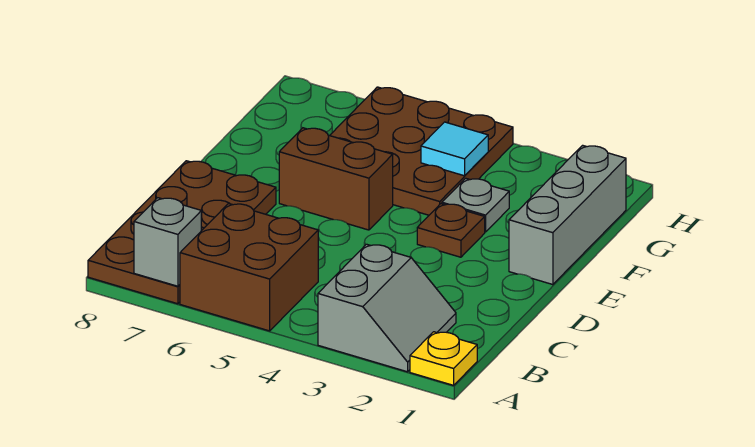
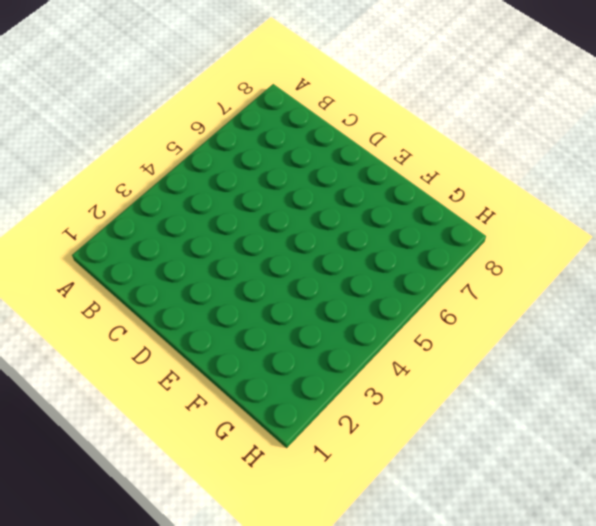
none -> yellow plate A1 level 1
none -> grey slope A2:B3 level 1 top 3

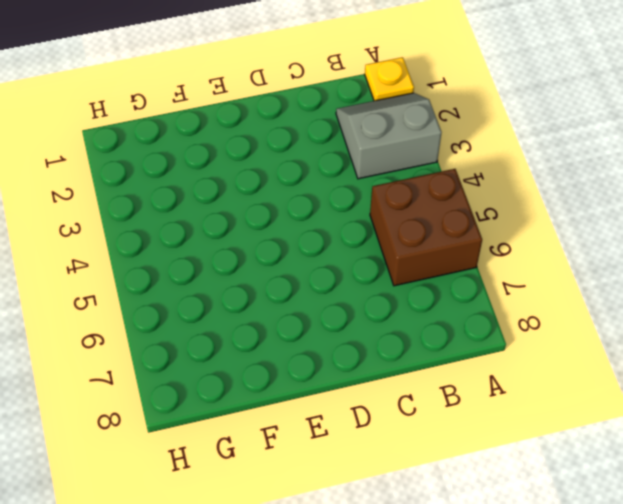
none -> brown plate A7:D8 level 1
none -> grey brick E1:G1 level 1

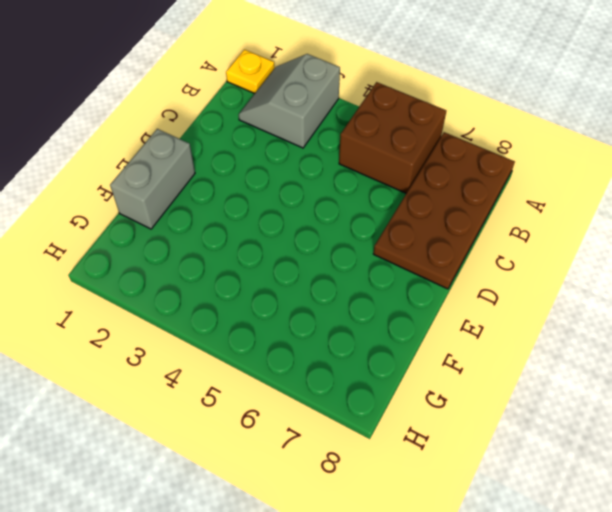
grey brick E1:F1 level 1 -> grey brick E1:G1 level 1
none -> brown plate E3 level 1
none -> brown brick E5:E6 level 1

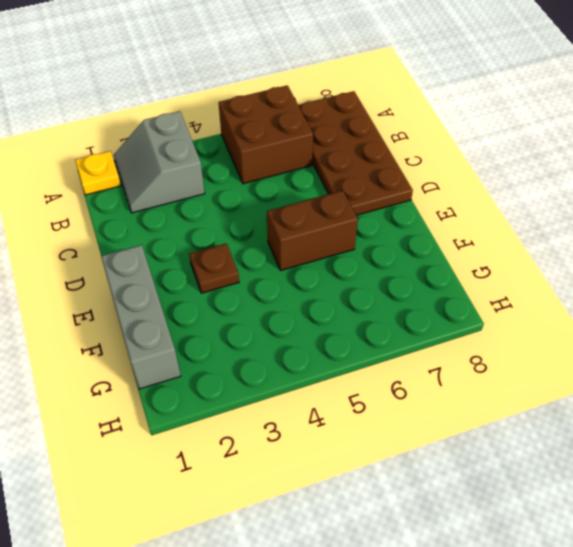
none -> grey plate F3 level 1
none -> brown plate F4:H6 level 1

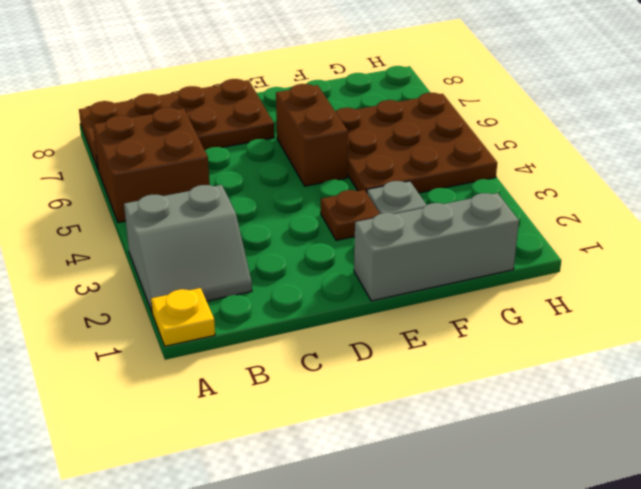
none -> grey brick A7 level 2
none -> cyan tile G4 level 2

